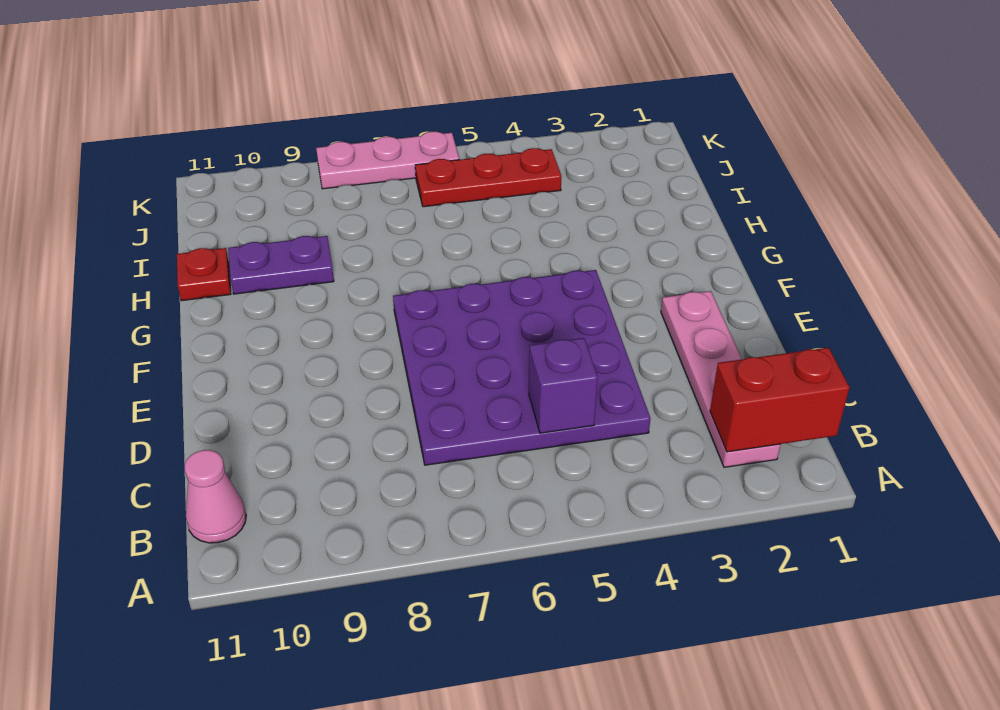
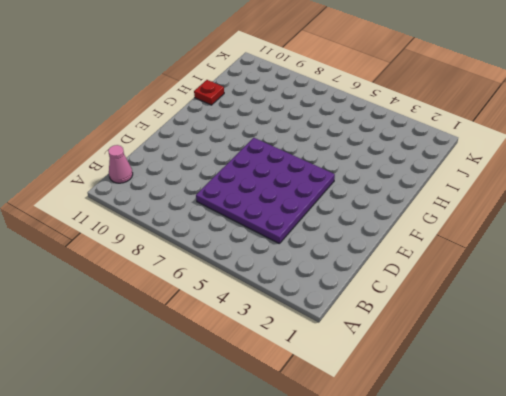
none -> pink plate B2:E2 level 1
none -> purple plate H9:H10 level 1

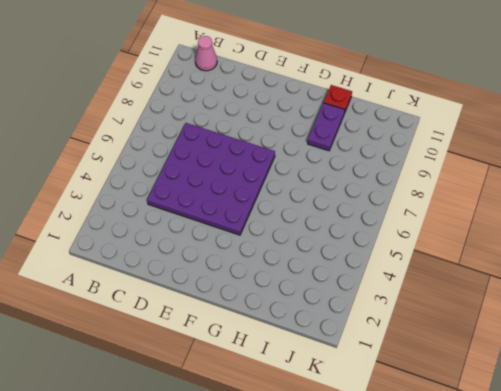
none -> pink plate B2:E2 level 1
none -> red plate J4:J6 level 1

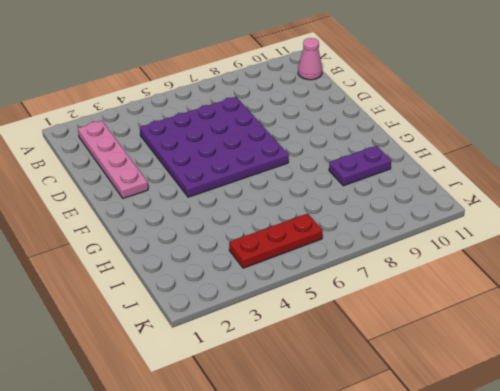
none -> red plate H11 level 1
none -> pink plate K6:K8 level 1

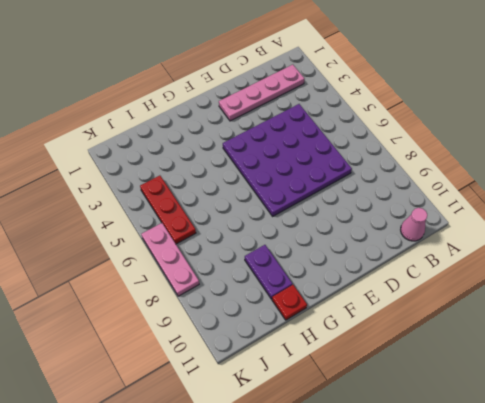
none -> red brick B1:B2 level 2
none -> purple brick C5 level 2

